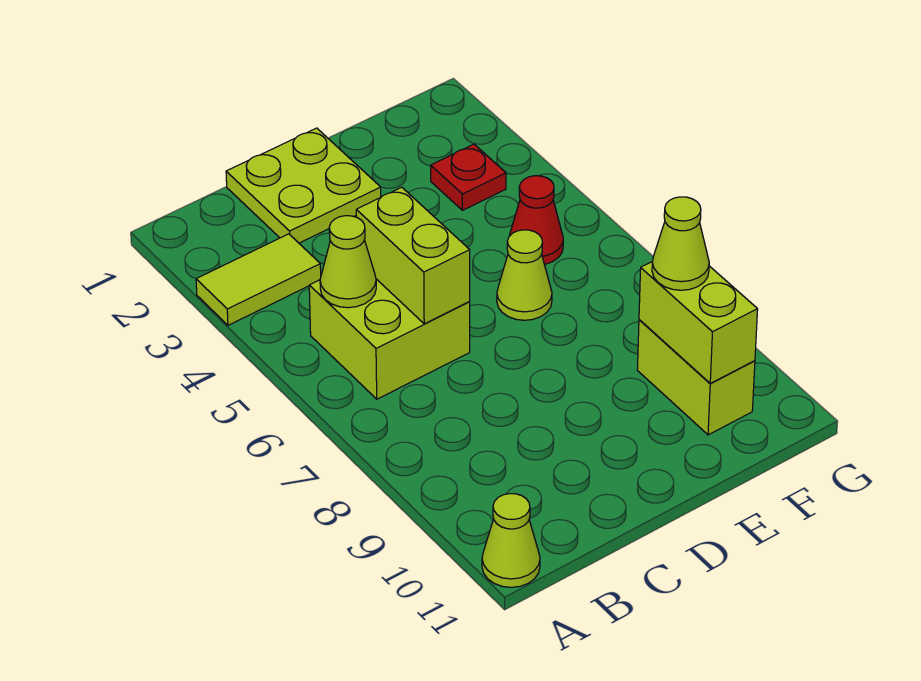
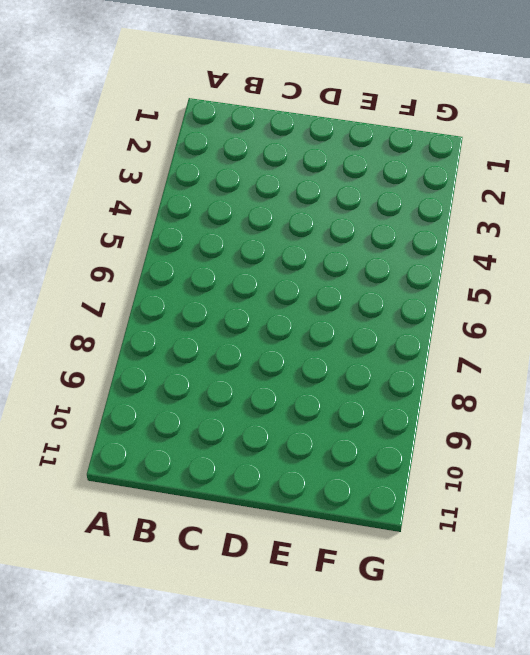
none -> lime tile A3:B3 level 1
none -> lime cone A11 level 1
none -> lime brick B5:C6 level 1

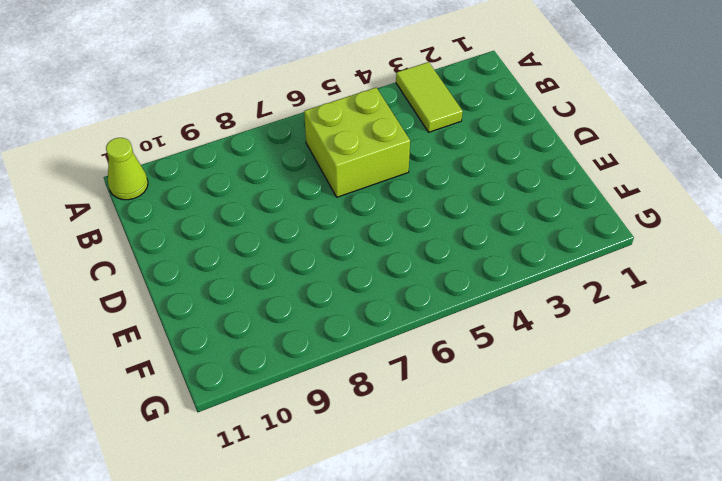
none -> lime plate C1:D2 level 1
none -> lime cone E6 level 1
none -> red plate F3 level 1

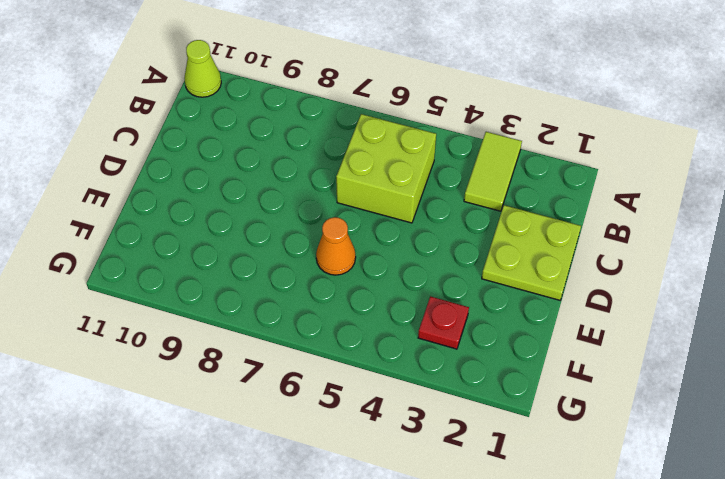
orange cone E6 level 1 -> lime cone E6 level 1
none -> red cone F5 level 1
none -> lime brick F9:F10 level 1
none -> lime cone B5 level 2

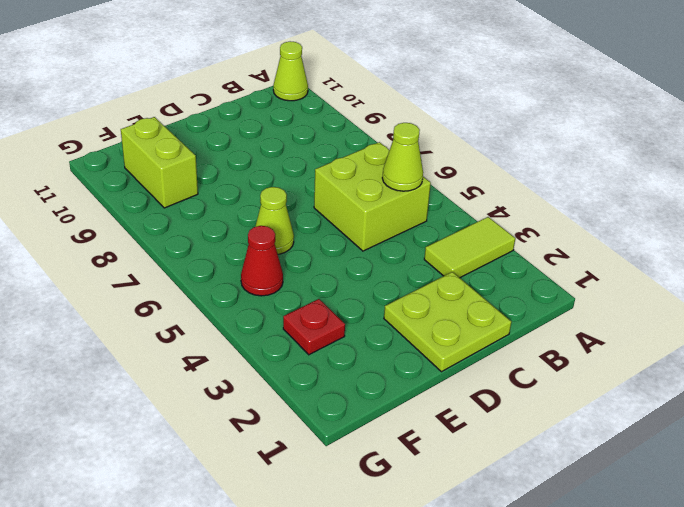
none -> lime brick C5:C6 level 2
none -> lime brick F9:F10 level 2
none -> lime cone F9 level 3

